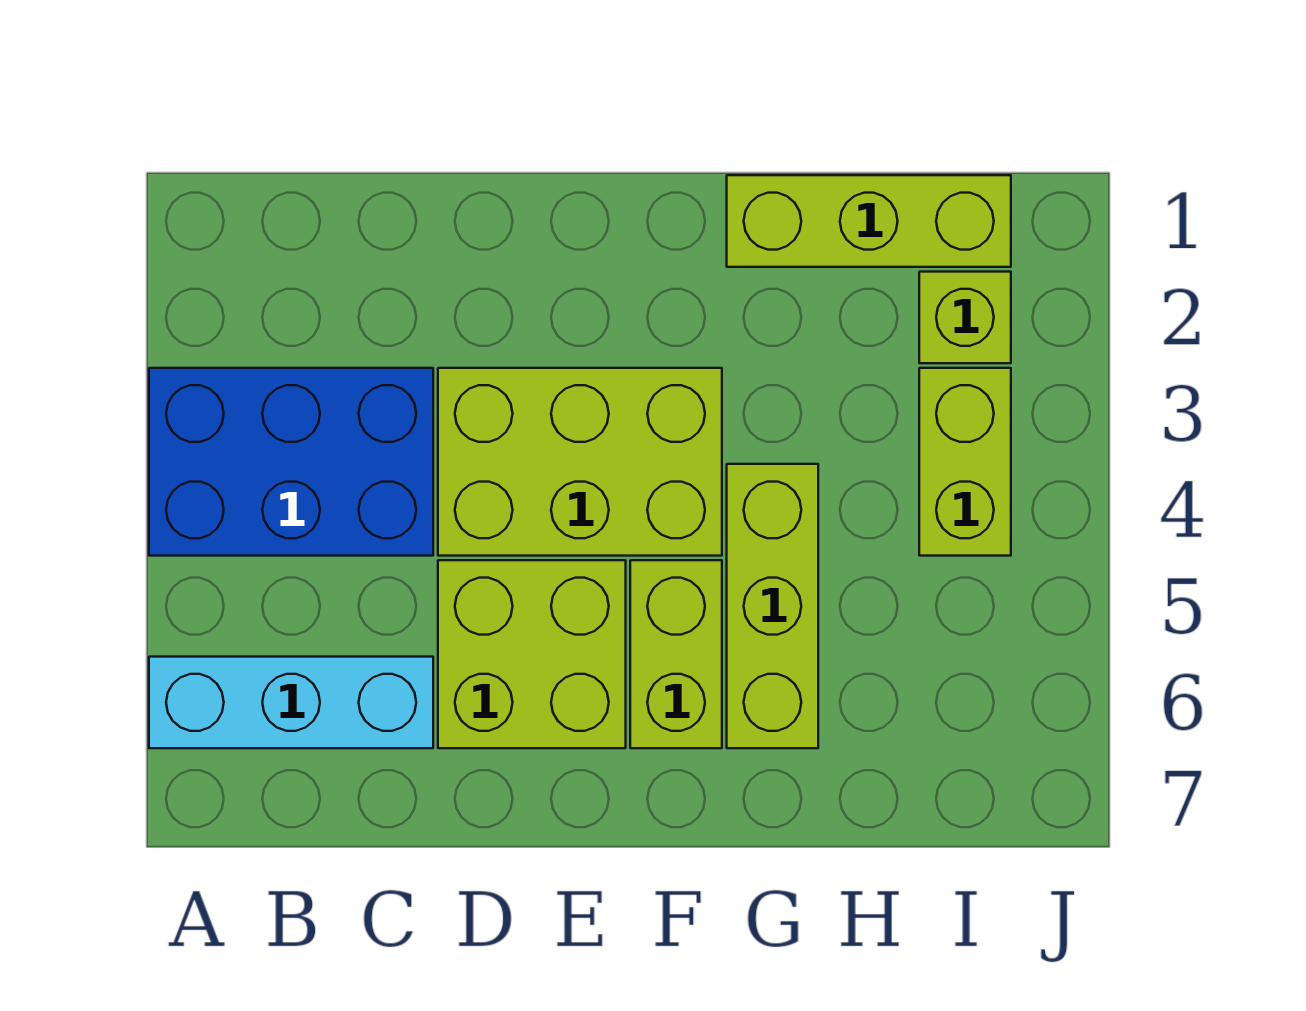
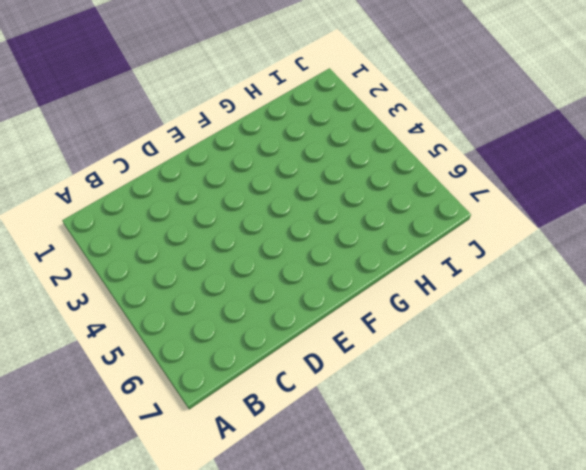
none -> blue brick A3:C4 level 1
none -> cyan brick A6:C6 level 1

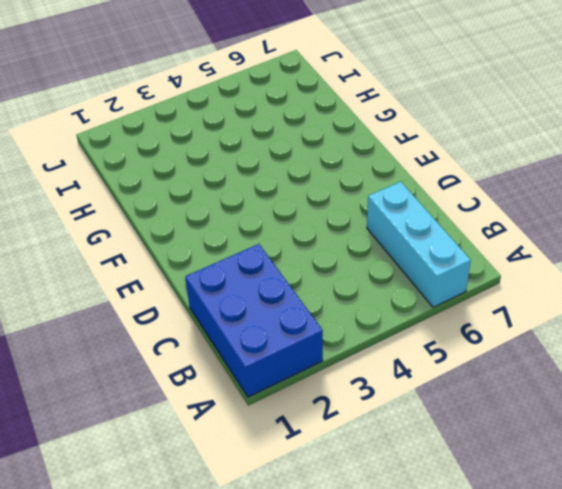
blue brick A1:C2 level 1 -> blue brick A3:C4 level 1
none -> lime brick D3:F4 level 1
none -> lime brick D5:E6 level 1

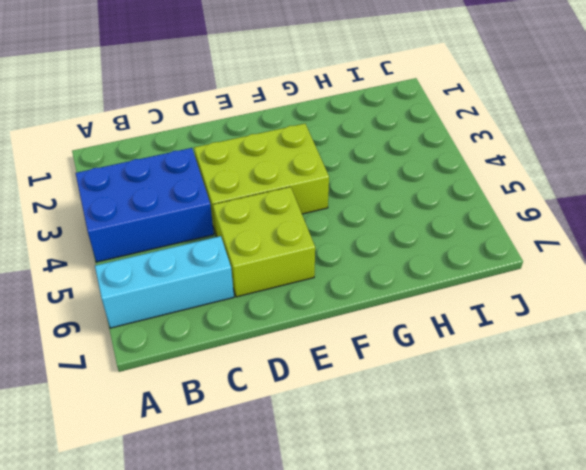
none -> lime brick F5:F6 level 1
none -> lime brick G1:I1 level 1

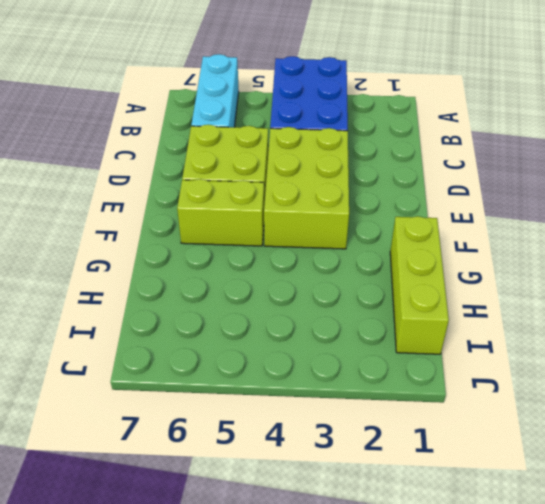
none -> lime brick G4:G6 level 1
none -> lime brick I2 level 1

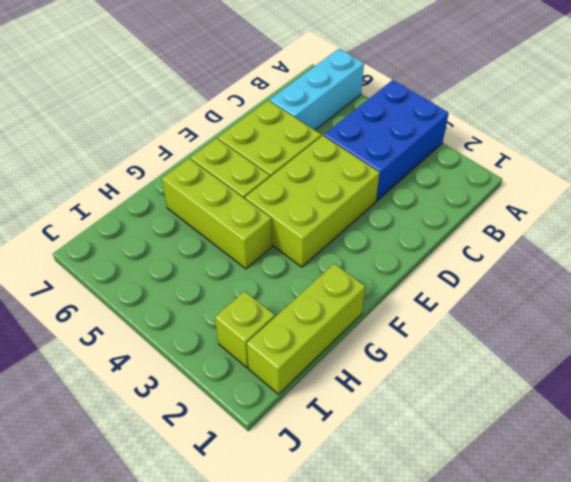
none -> lime brick I3:I4 level 1

